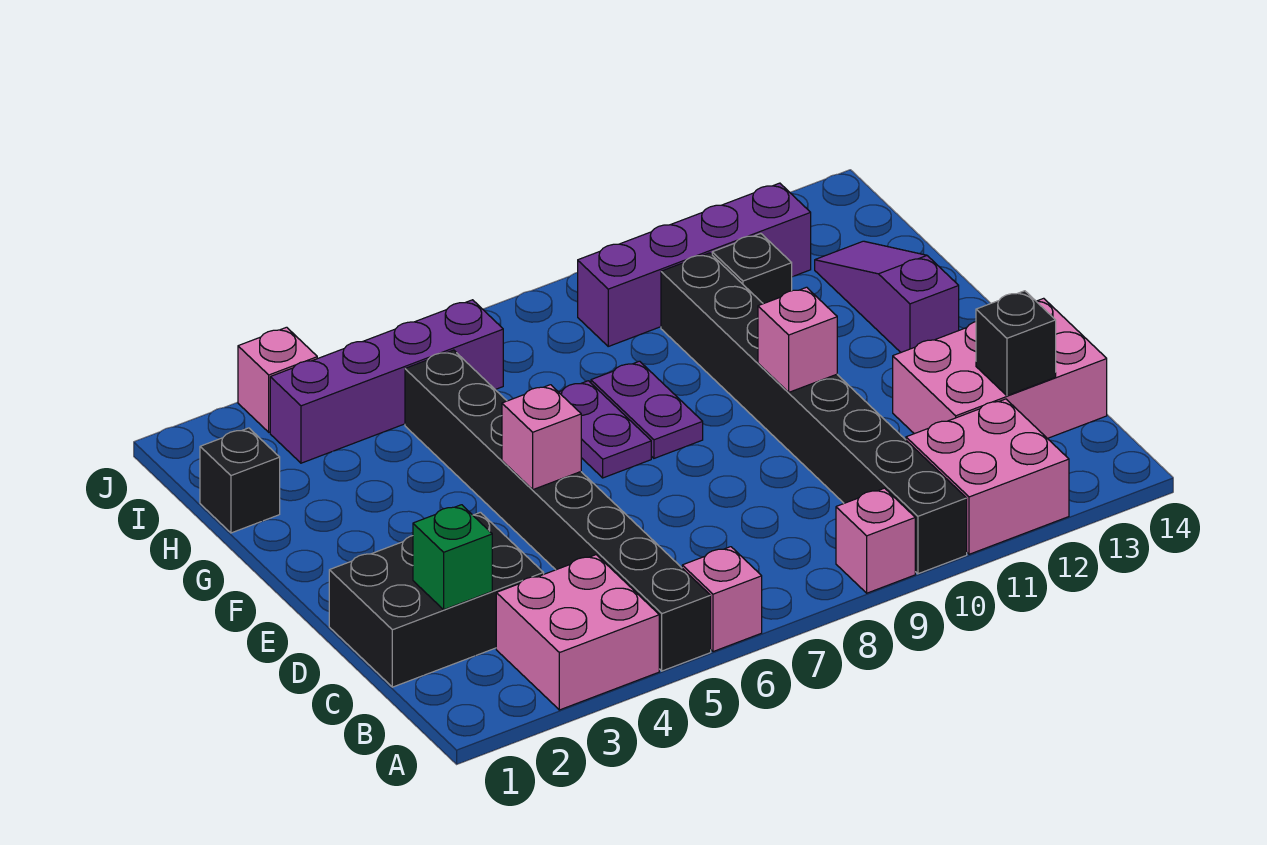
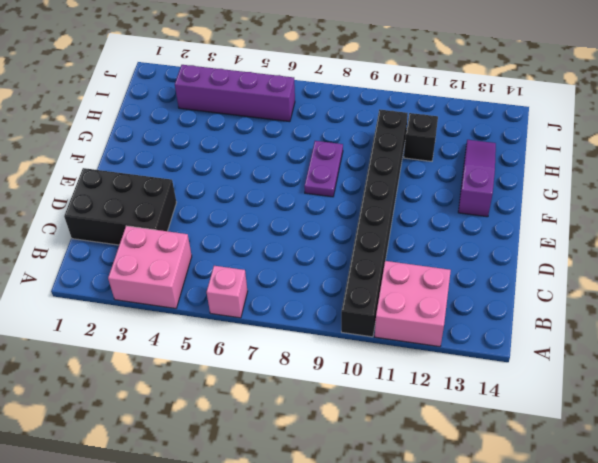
none -> black brick A5:H5 level 1
none -> pink brick A9 level 1
none -> pink brick C12:D14 level 1

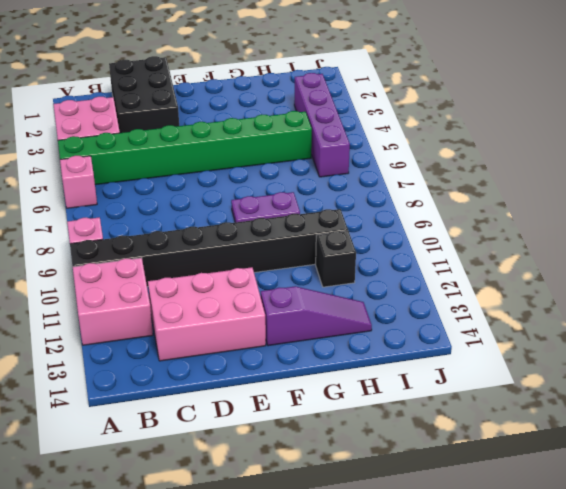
green brick A5:H5 level 1 -> black brick A5:H5 level 1
pink brick C12:E13 level 1 -> pink brick C12:D14 level 1
none -> purple plate F7:G7 level 1
none -> black brick H1 level 1
none -> purple brick I9:I12 level 1

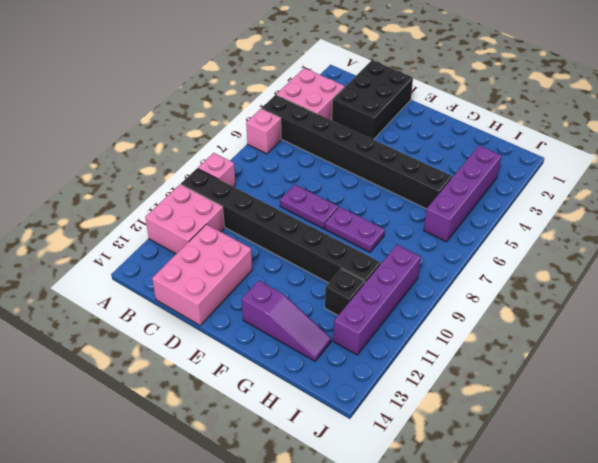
purple plate D8:E8 level 1 -> purple plate F7:G7 level 1
none -> black brick H1 level 1
none -> pink brick J3 level 1
none -> green brick C2 level 2

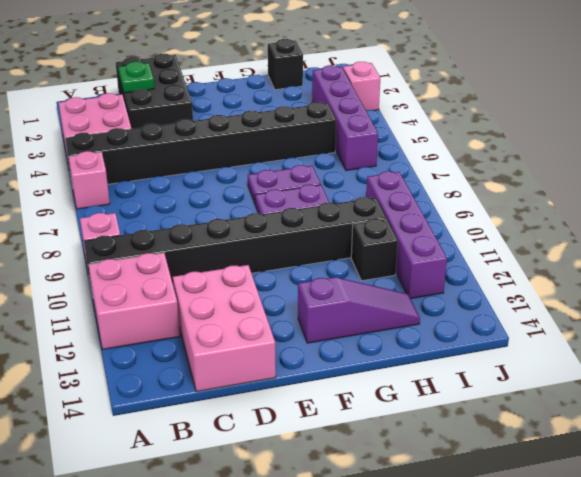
green plate C2 level 2 -> green brick C2 level 2
none -> black brick C13 level 2
none -> pink brick E5 level 2
none -> pink brick E10 level 2

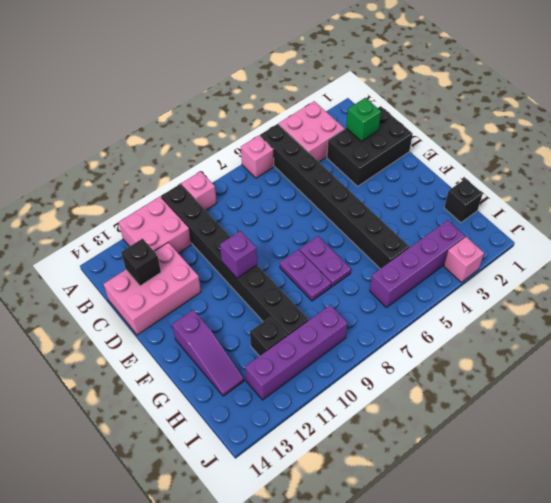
purple brick E10 level 2 -> pink brick E10 level 2
none -> pink brick E5 level 2

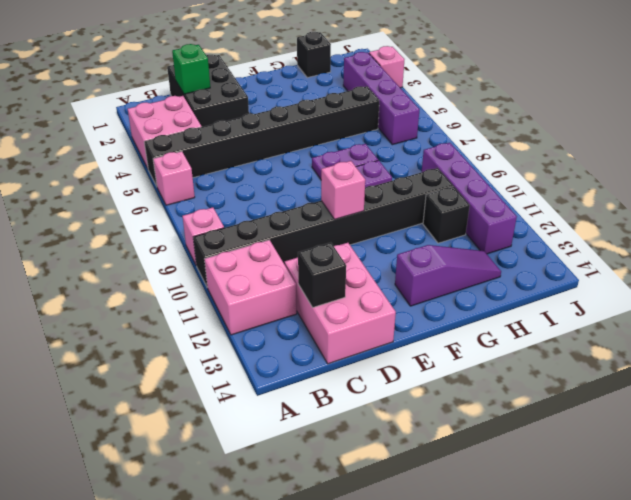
none -> pink brick E5 level 2

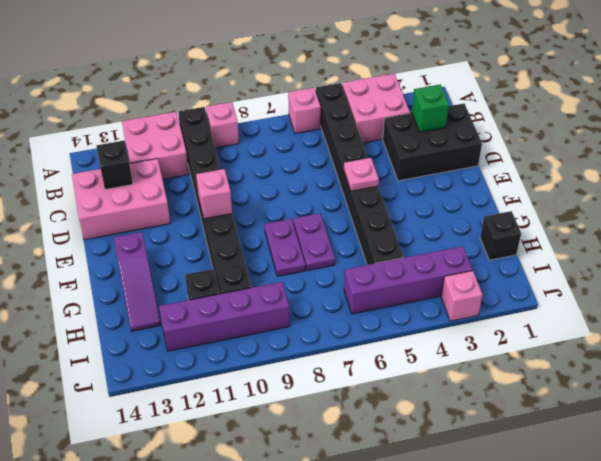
pink plate E5 level 2 -> pink brick E5 level 2

